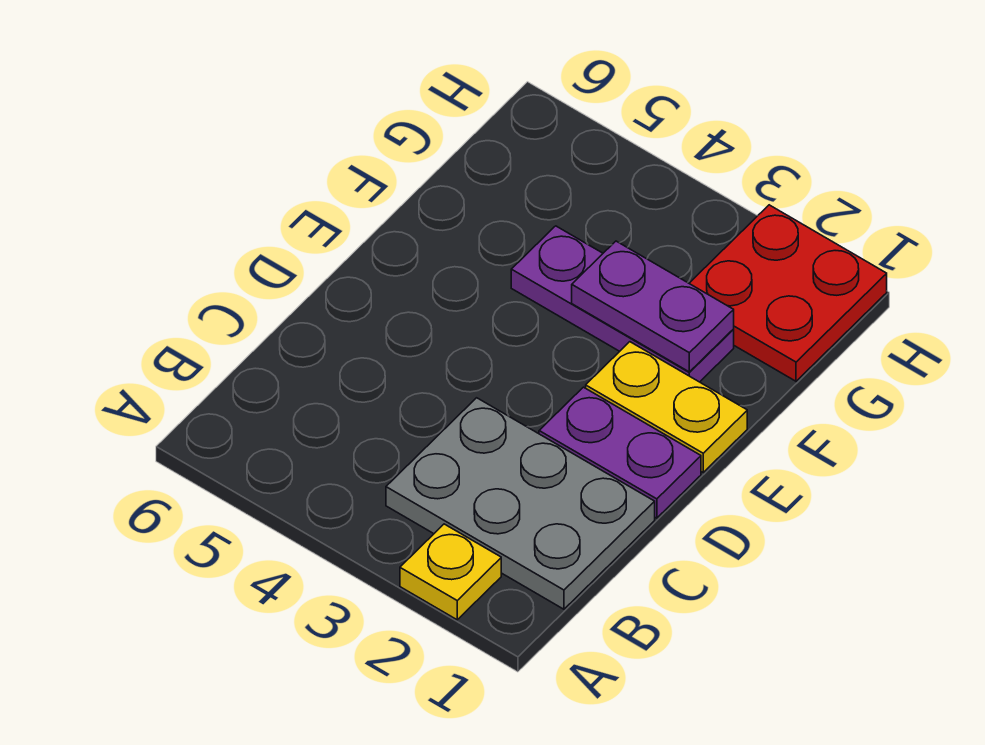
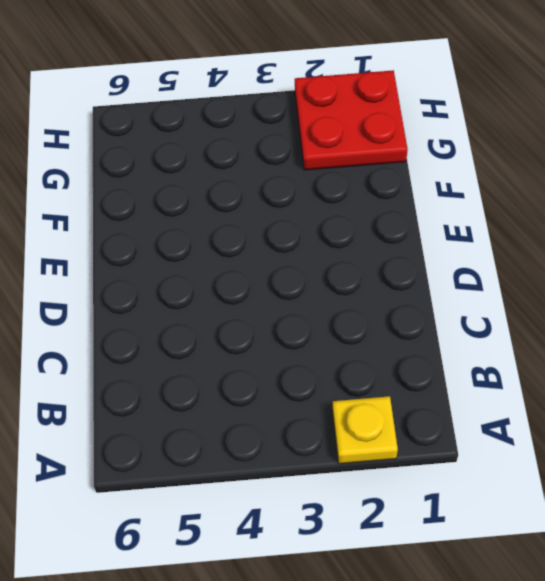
none -> grey plate B1:C3 level 1
none -> purple plate D1:D2 level 1

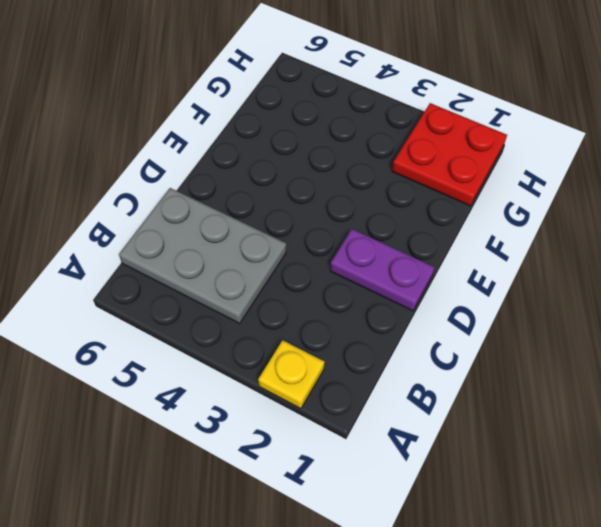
grey plate B4:C6 level 1 -> grey plate B1:C3 level 1
none -> yellow plate E1:E2 level 1
none -> purple plate F2:F4 level 1

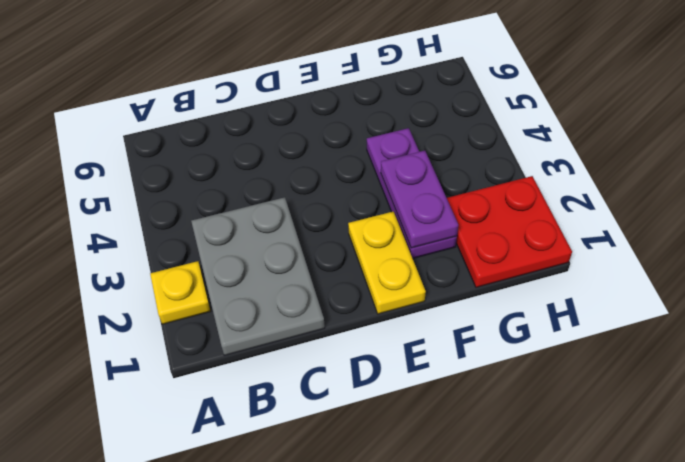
none -> purple plate D1:D2 level 1

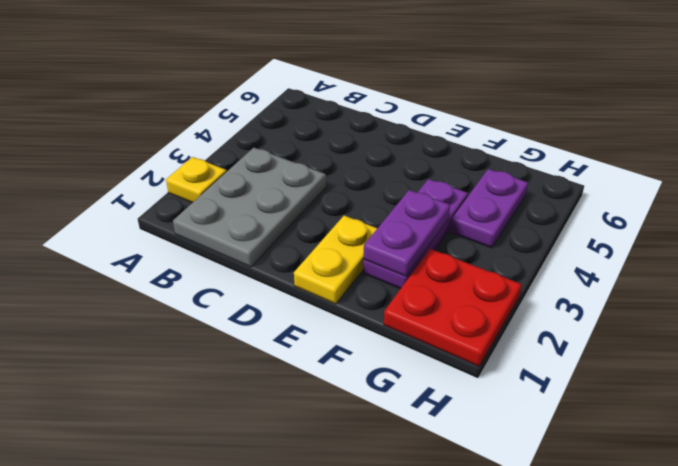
purple plate G4:G5 level 1 -> purple plate D1:D2 level 1

